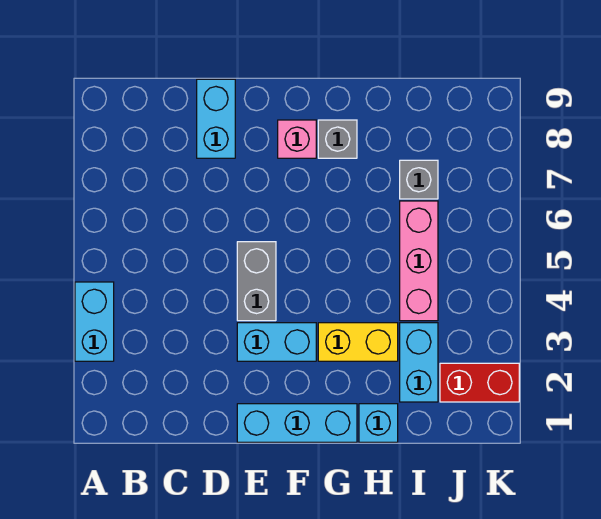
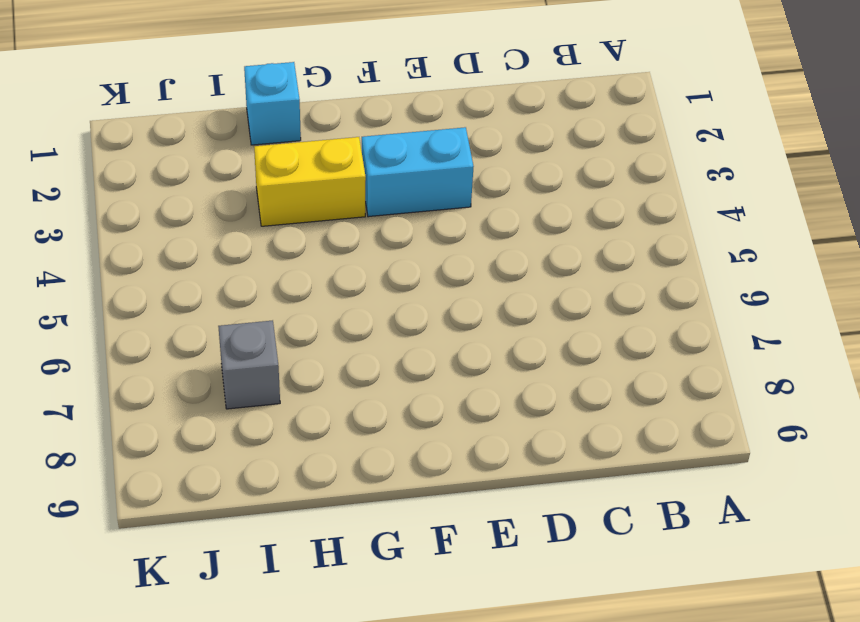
none -> cyan brick A3:A4 level 1
none -> cyan brick D8:D9 level 1
none -> cyan brick E1:G1 level 1

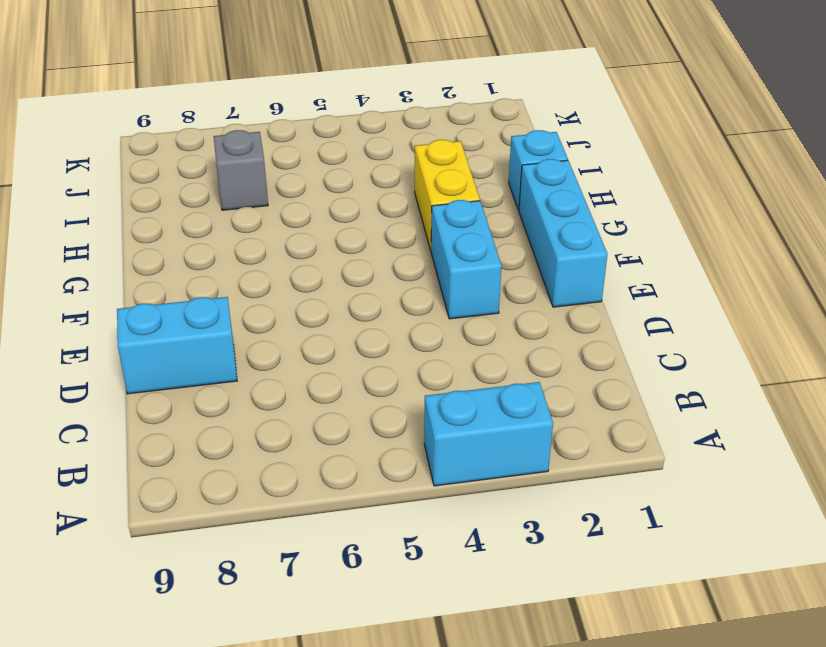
none -> grey brick E4:E5 level 1
none -> pink brick F8 level 1
none -> grey brick G8 level 1

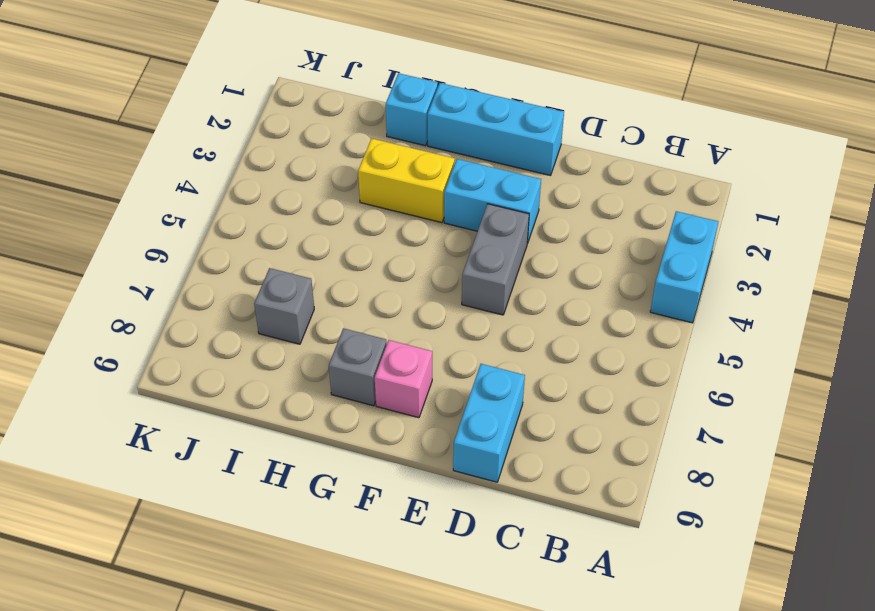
none -> cyan brick I2:I3 level 1
none -> pink brick I4:I6 level 1
none -> red brick J2:K2 level 1

